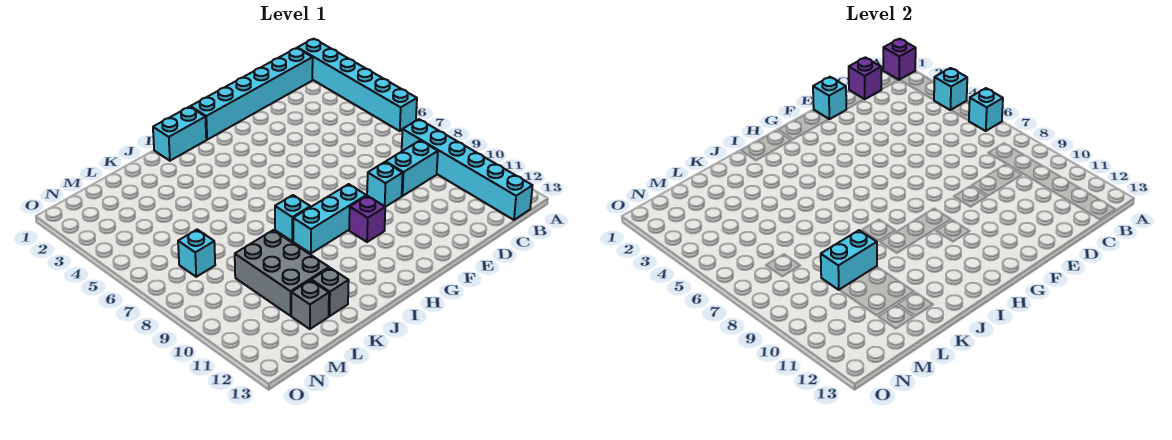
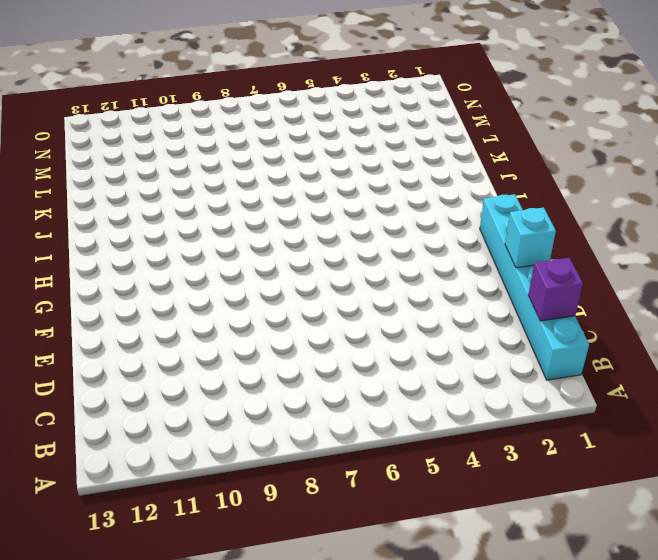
none -> cyan brick A1:A6 level 1
none -> cyan brick B8:B13 level 1
none -> cyan brick C9:D9 level 1

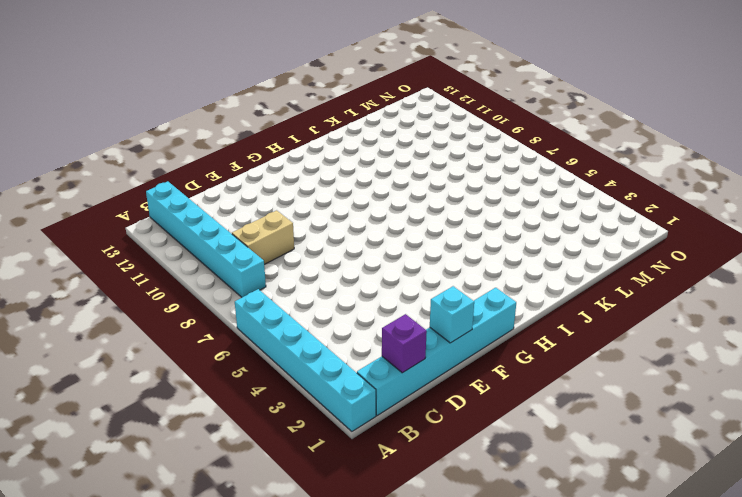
tan brick C9:D9 level 1 -> cyan brick C9:D9 level 1
none -> cyan brick E9 level 1
none -> cyan brick G9:I9 level 1
none -> purple brick G10 level 1

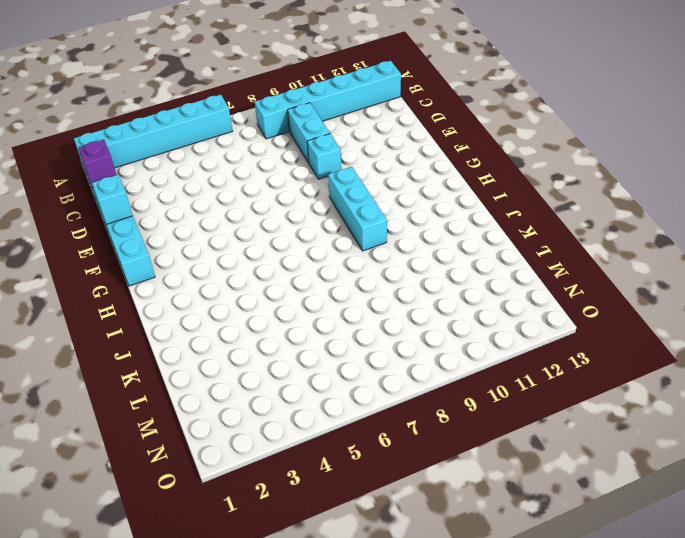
none -> purple brick G10 level 1
none -> cyan brick H1:I1 level 1
none -> cyan brick I8 level 1

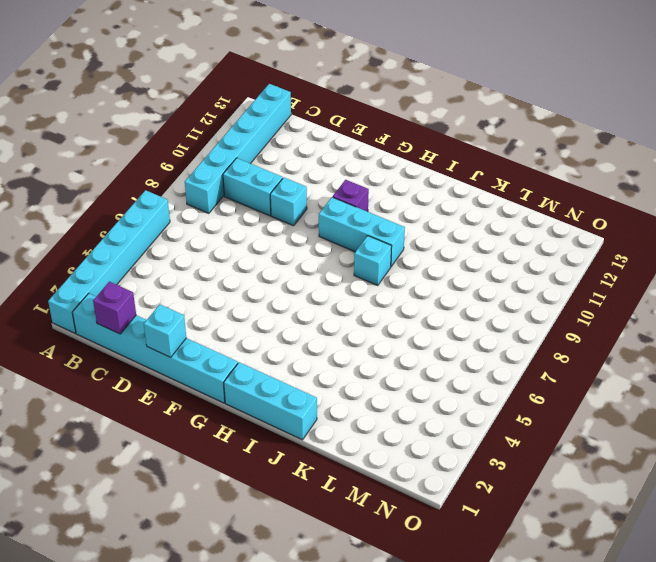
cyan brick H1:J1 level 1 -> cyan brick H1:I1 level 1
none -> grey brick K9:L11 level 1
none -> grey brick K12 level 1
none -> grey brick L12 level 1

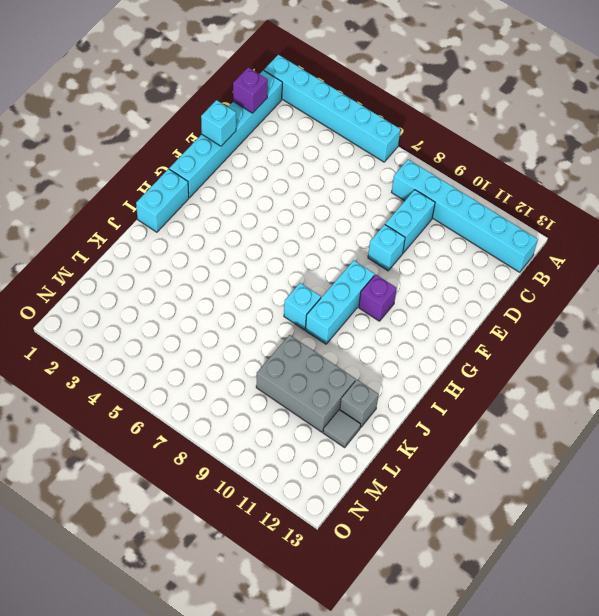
grey tile L12 level 1 -> grey brick L12 level 1
none -> cyan brick M7 level 1
none -> purple brick A1 level 2
none -> cyan brick A4 level 2

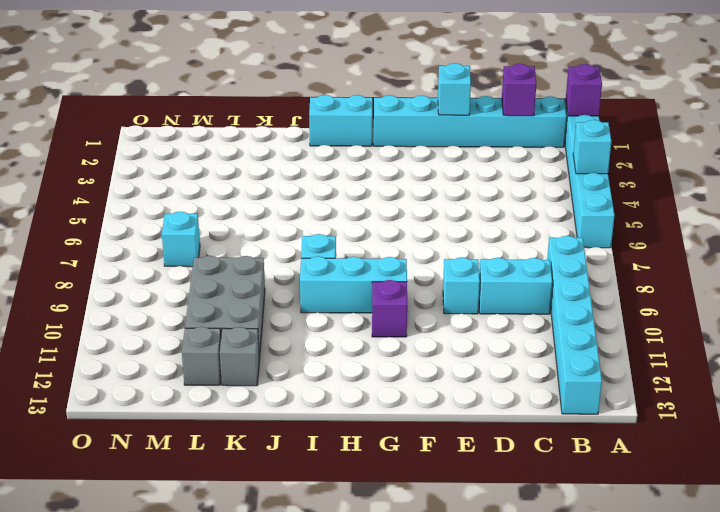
none -> cyan brick A6 level 2
none -> cyan brick K9:L9 level 2

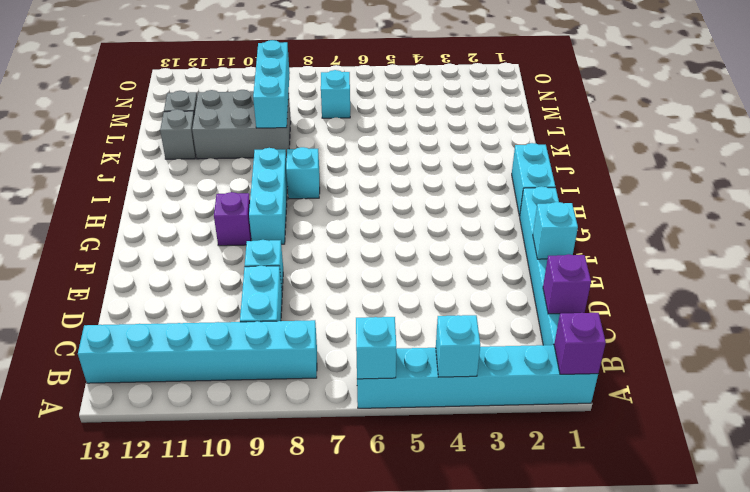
cyan brick K9:M9 level 2 -> cyan brick K9:L9 level 2

